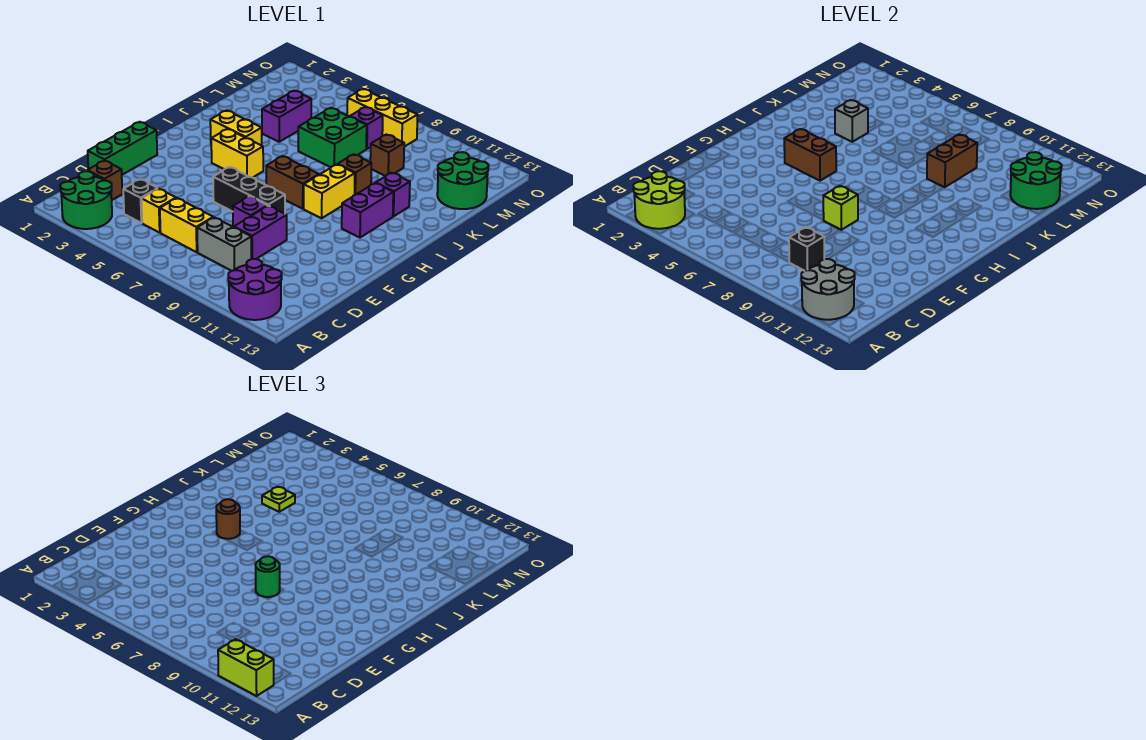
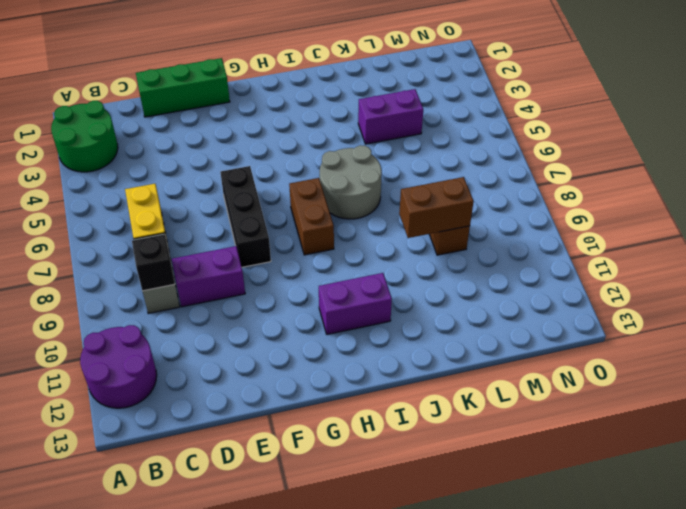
grey round brick I6:J7 level 1 -> grey round brick A11:B12 level 2
none -> brown brick C2 level 1
none -> black brick C4 level 1
none -> yellow brick C5 level 1
none -> purple brick E8 level 1

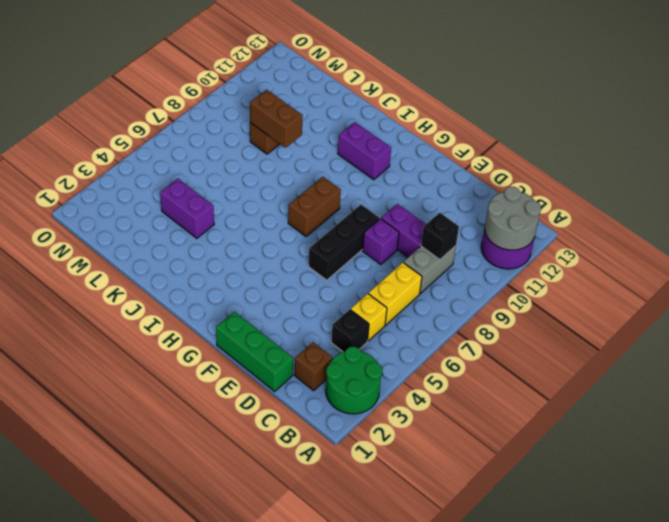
none -> yellow brick H4:H5 level 1
none -> yellow brick H9:I9 level 1
none -> yellow brick I3:I4 level 1
none -> brown brick J9 level 1

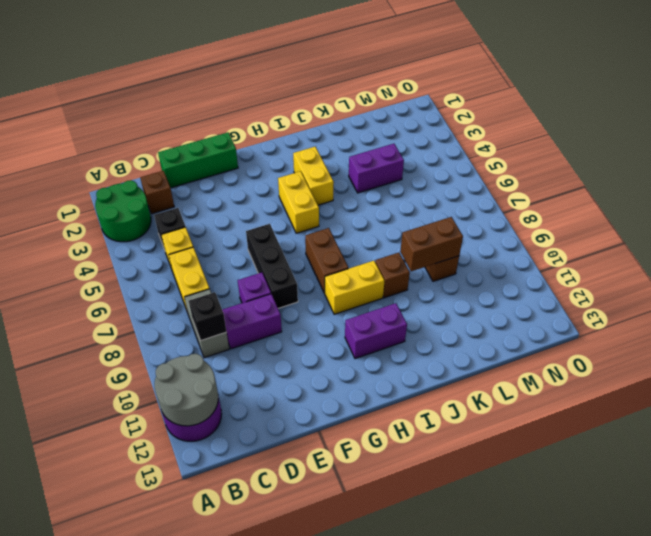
none -> purple brick J11 level 1
none -> green brick K6:L7 level 1
none -> green round brick L12:M13 level 1
none -> purple brick M7 level 1

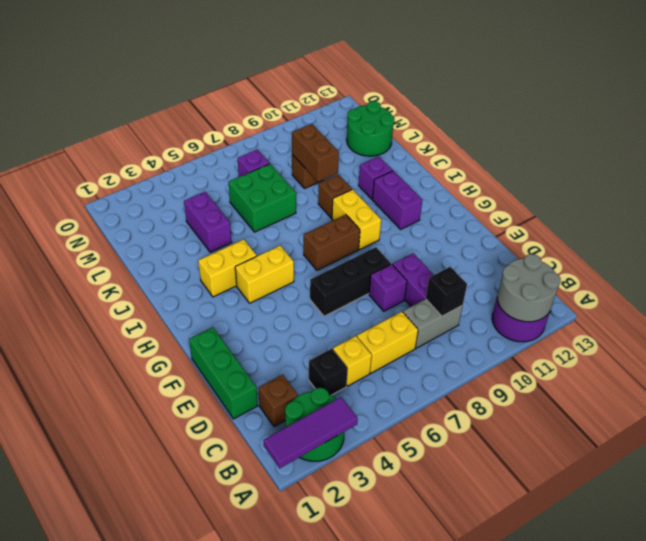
purple tile A1:A3 level 2 -> lime round brick A2:B3 level 2
none -> yellow brick N6:N8 level 1
none -> lime brick F8 level 2
none -> brown brick H4:H5 level 2
none -> grey brick K4 level 2

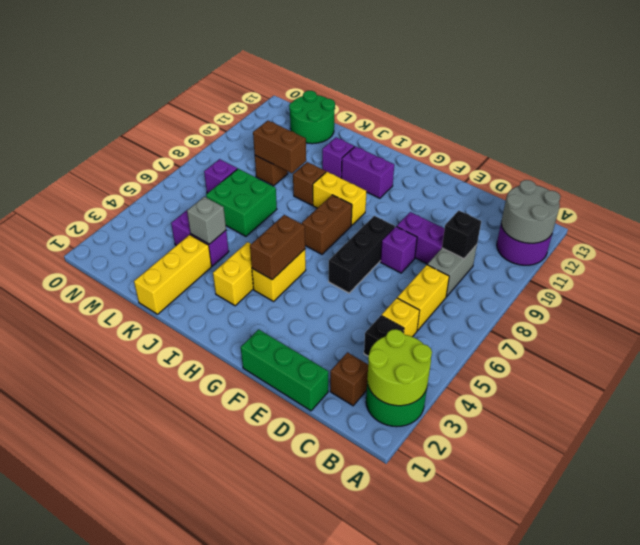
yellow brick K1:K3 level 1 -> yellow brick N6:N8 level 1
none -> lime brick F8 level 2
none -> green round brick L12:M13 level 2
none -> lime brick A11:A12 level 3
none -> green round brick F8 level 3

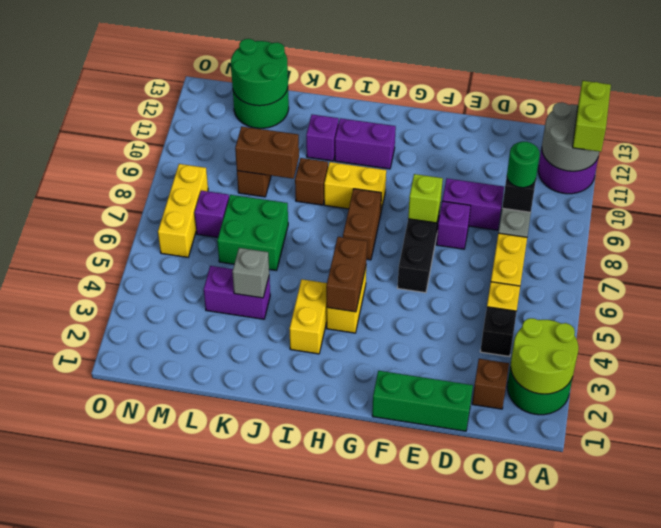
green round brick C9 level 3 -> green round brick F8 level 3
none -> brown round brick H4 level 3
none -> lime plate K4 level 3

